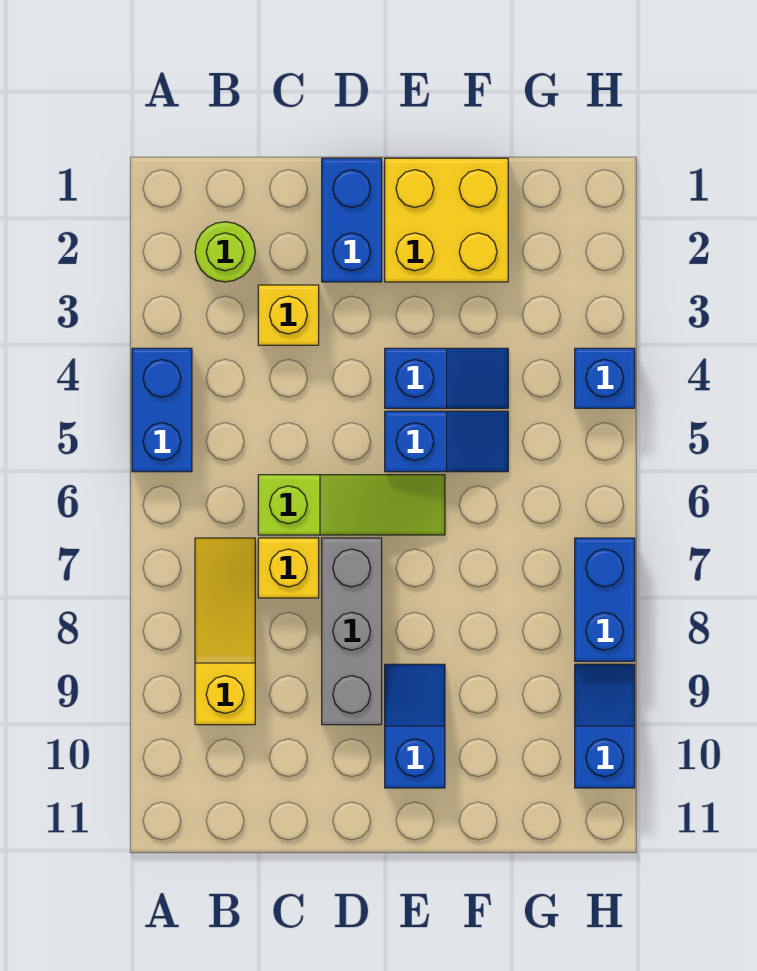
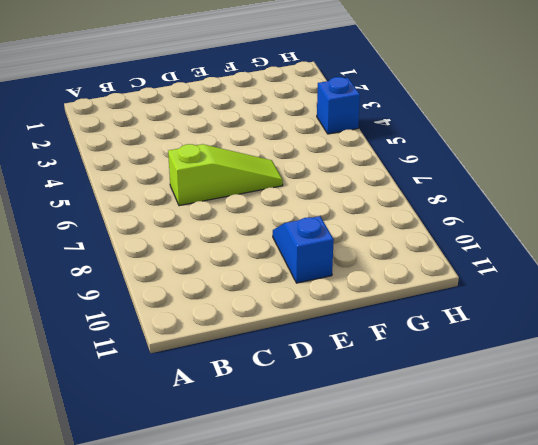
none -> blue brick A4:A5 level 1
none -> lime round brick B2 level 1
none -> yellow slope B7:B9 level 1 top 9

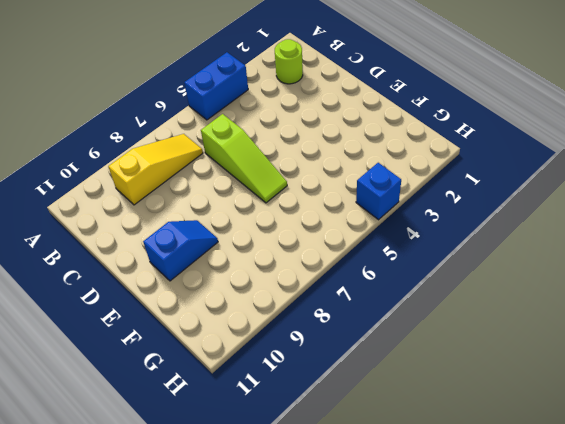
none -> yellow brick C3 level 1
none -> yellow brick C7 level 1
none -> blue brick D1:D2 level 1

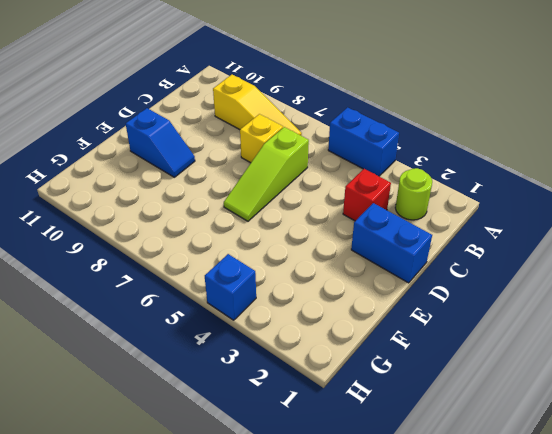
red brick C3 level 1 -> yellow brick C3 level 1
none -> grey brick D7:D9 level 1
none -> yellow brick E1:F2 level 1
none -> blue slope E4:F4 level 1 top E

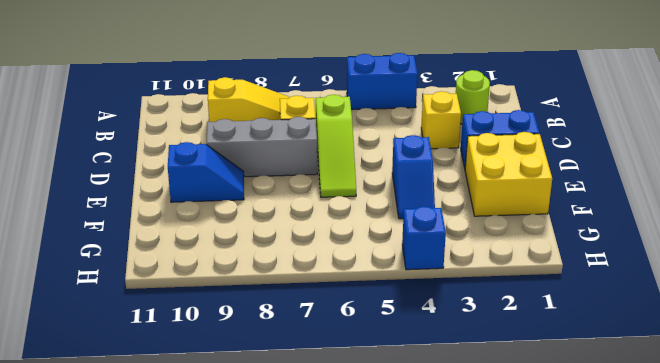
none -> blue slope E5:F5 level 1 top E
none -> blue brick H7:H8 level 1
none -> blue slope H9:H10 level 1 top 10

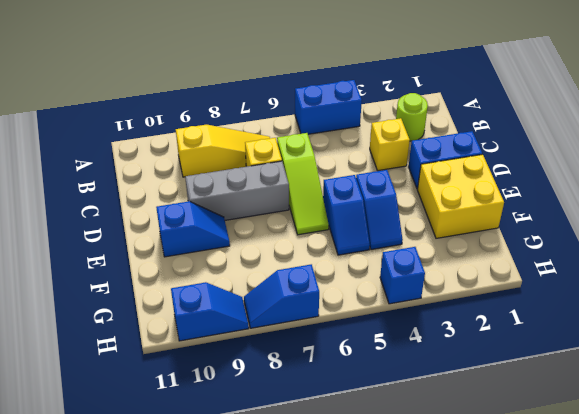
blue slope H7:H8 level 1 top 7 -> blue brick H7:H8 level 1

